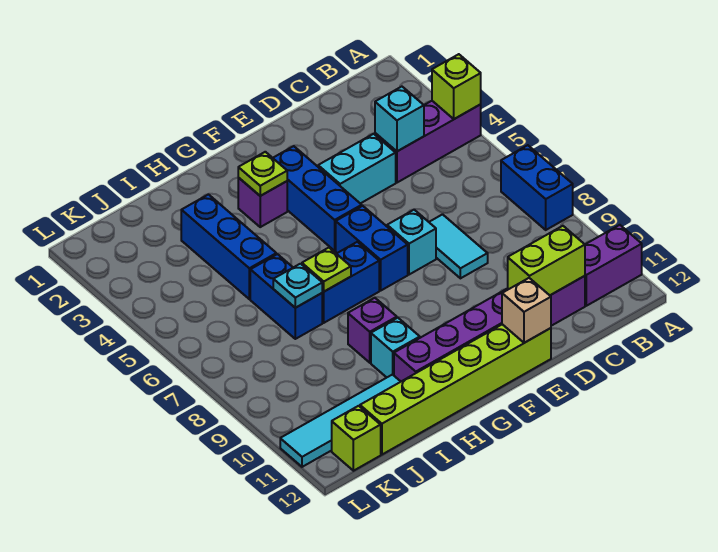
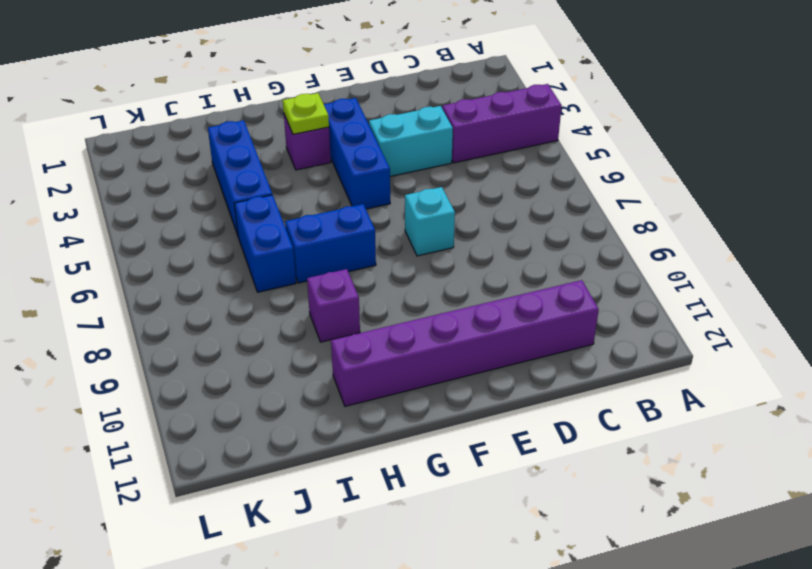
none -> blue brick A7:A8 level 1
none -> purple brick A11:B11 level 1
none -> cyan tile D7:D8 level 1

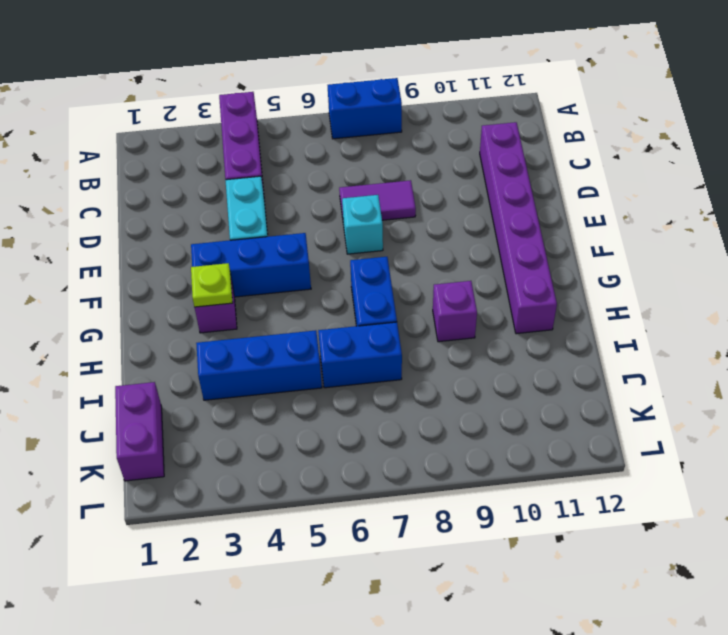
purple tile D7:D8 level 1 -> cyan tile D7:D8 level 1
purple brick J1:K1 level 1 -> purple brick A11:B11 level 1
none -> lime brick E12:J12 level 1
none -> blue brick F6:F7 level 1
none -> cyan brick H10 level 1

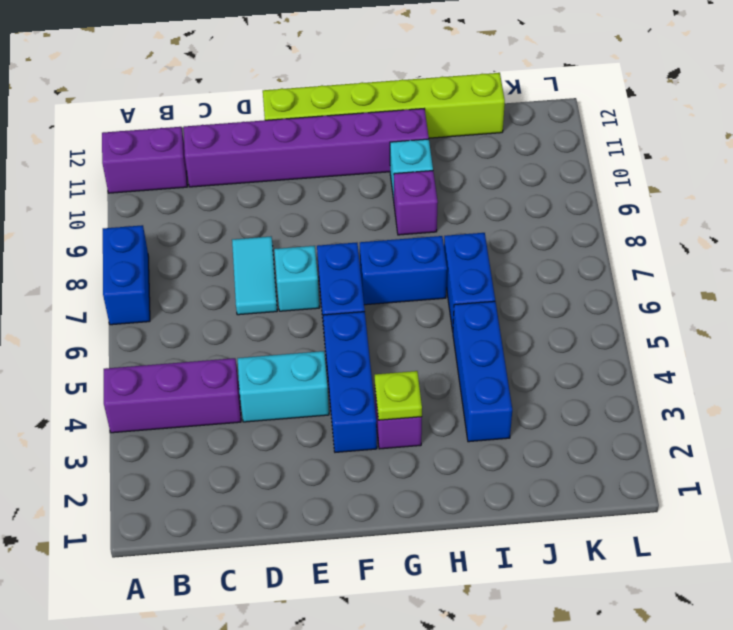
none -> cyan tile I11:L11 level 1
none -> lime brick K12 level 1
none -> lime brick A4 level 2

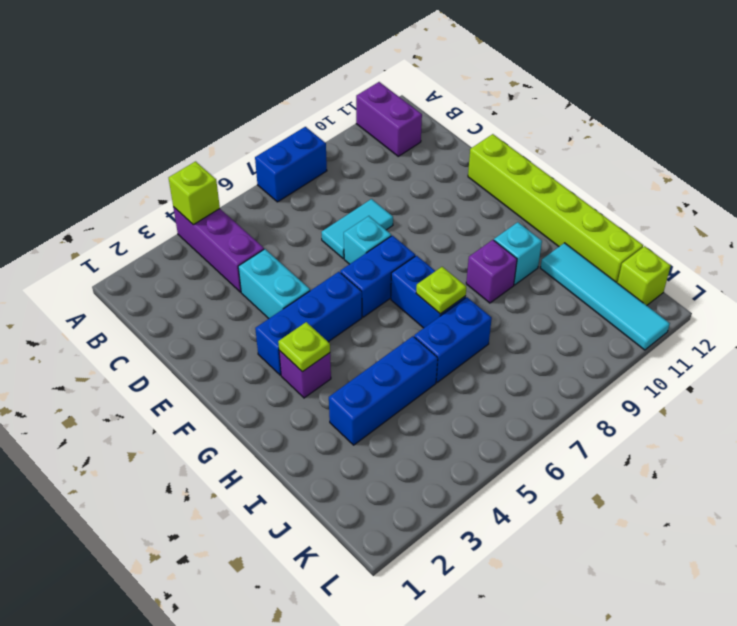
none -> purple brick C11:H11 level 1
none -> cyan brick C4 level 2
none -> lime brick C11:D11 level 2

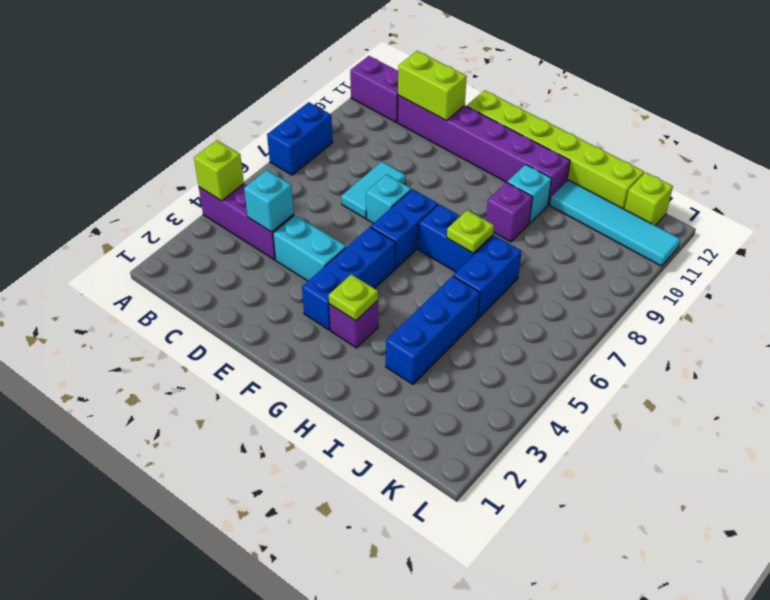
none -> tan brick E12 level 2
none -> cyan plate I7 level 2

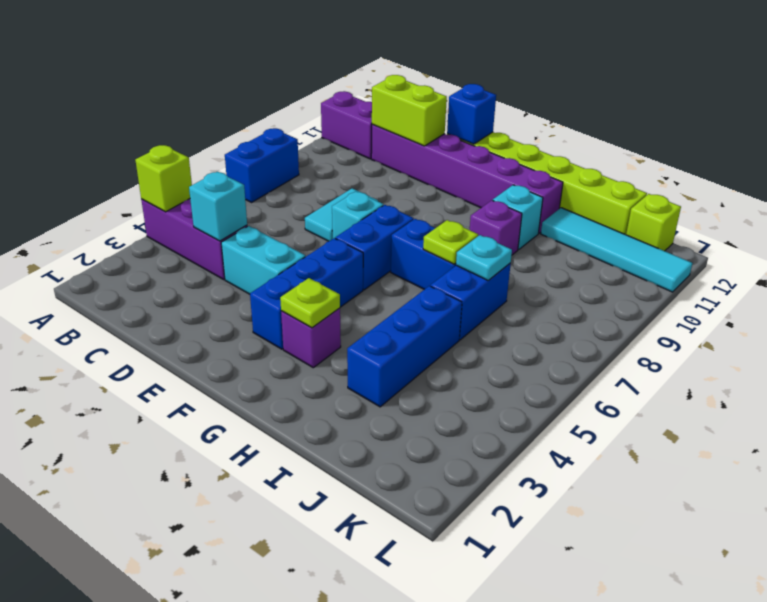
blue brick E12 level 2 -> tan brick E12 level 2

